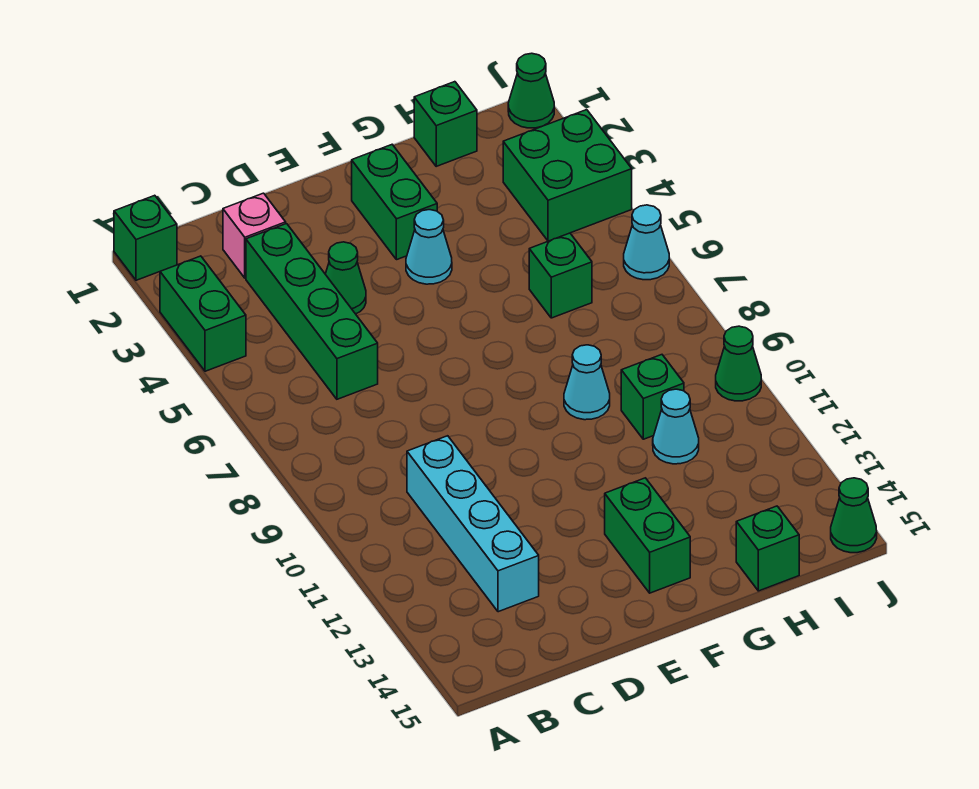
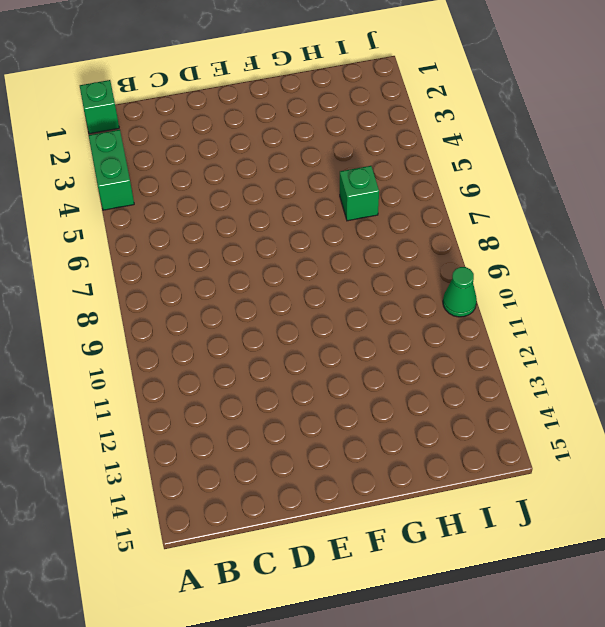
none -> pink brick C2 level 1
none -> green brick C3:C6 level 1
none -> cyan brick C10:C13 level 1

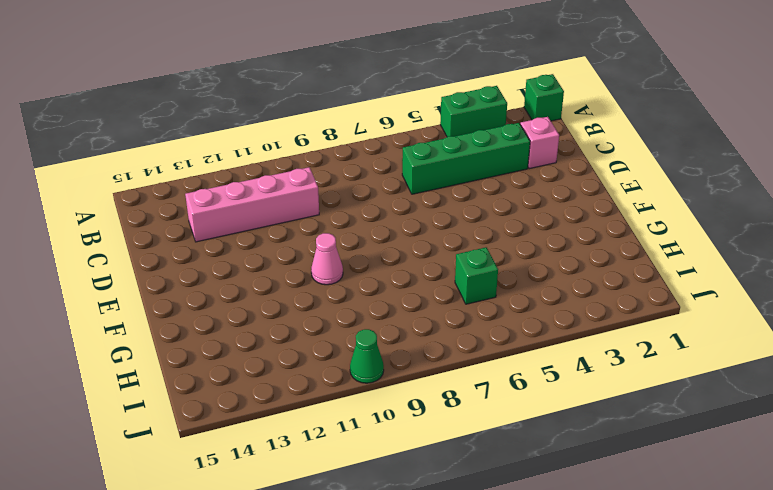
pink brick C10:C13 level 1 -> cyan brick C10:C13 level 1
pink cone F10 level 1 -> none
none -> green cone D4 level 1
none -> green brick F2:F3 level 1
none -> cyan cone F4 level 1

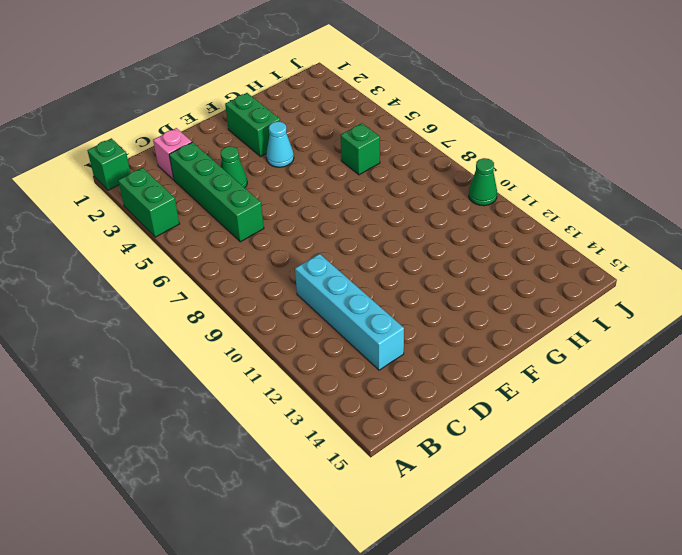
none -> green brick F13:F14 level 1
none -> cyan cone G9 level 1
none -> green brick H1 level 1

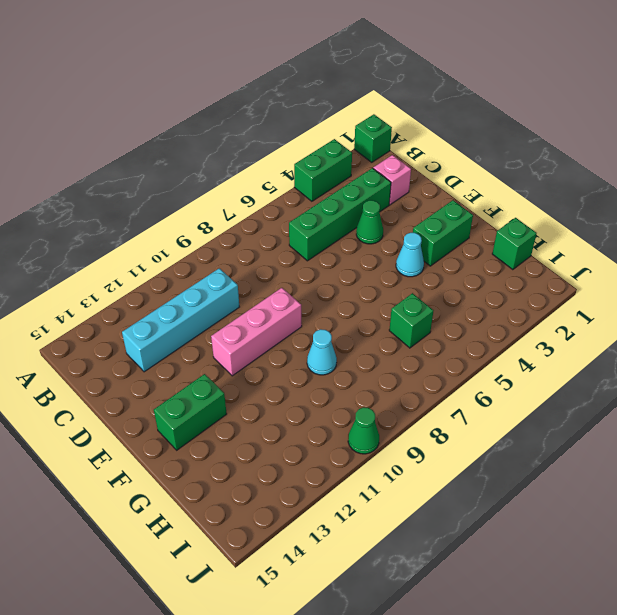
pink brick E9:E11 level 1 -> none
none -> green brick H10 level 1
none -> cyan cone H11 level 1
none -> green brick H15 level 1

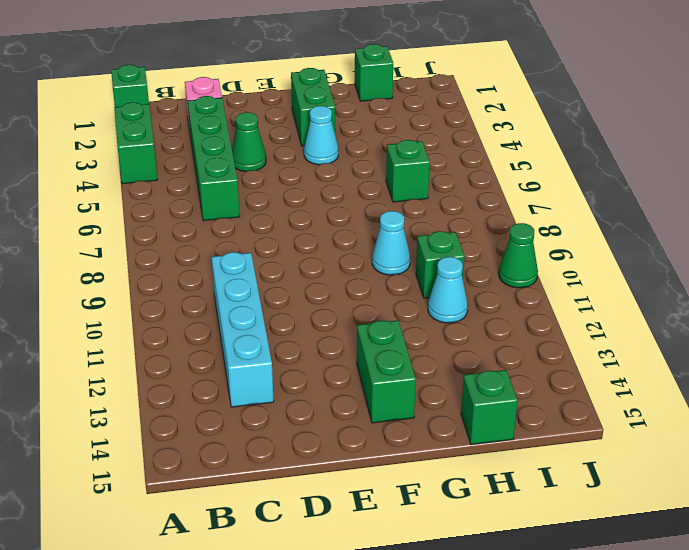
none -> green brick I3:J4 level 1
none -> green cone J1 level 1
none -> cyan cone J6 level 1

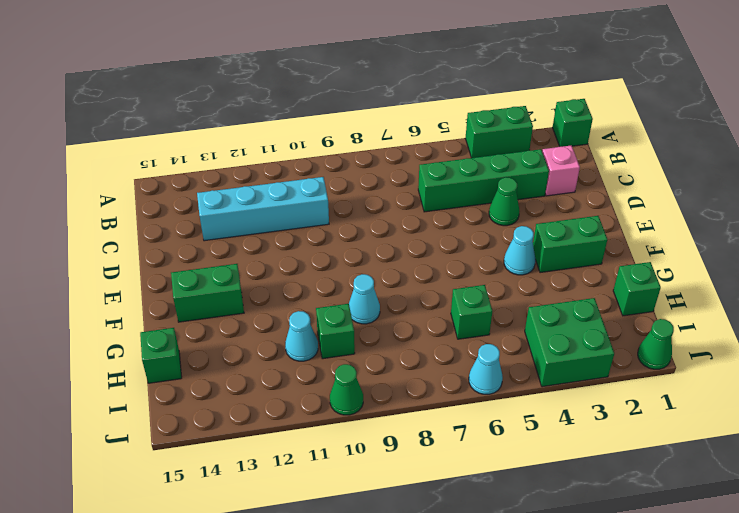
none -> green cone J15 level 1

